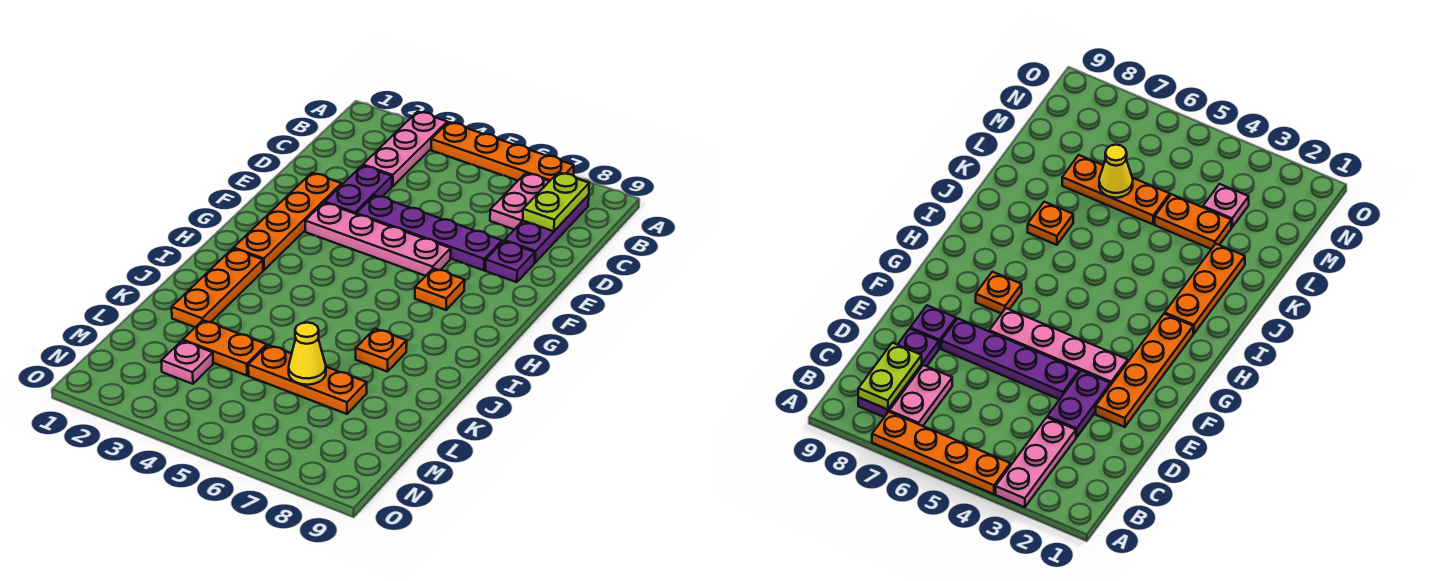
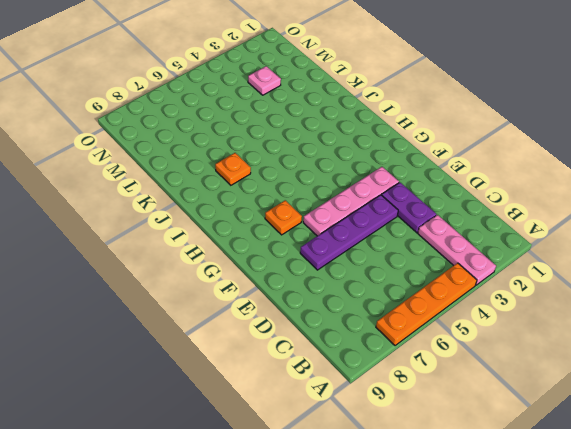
none -> pink plate B7:C7 level 1
none -> purple plate B8:D8 level 1
none -> orange plate E2:H2 level 1

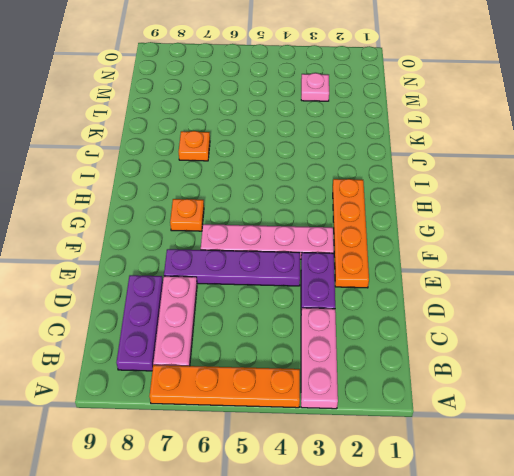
pink plate B7:D7 level 1 -> pink plate B7:C7 level 1
none -> purple plate E8 level 1
none -> orange plate I2:K2 level 1
none -> orange plate L3:L4 level 1

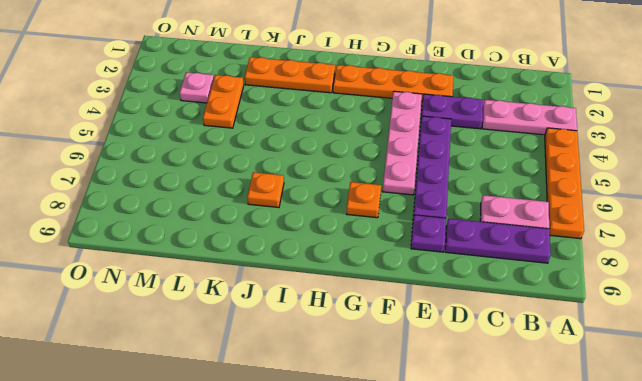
none -> orange plate L5:L7 level 1
none -> lime plate B8:C8 level 2
none -> yellow cone L6 level 2

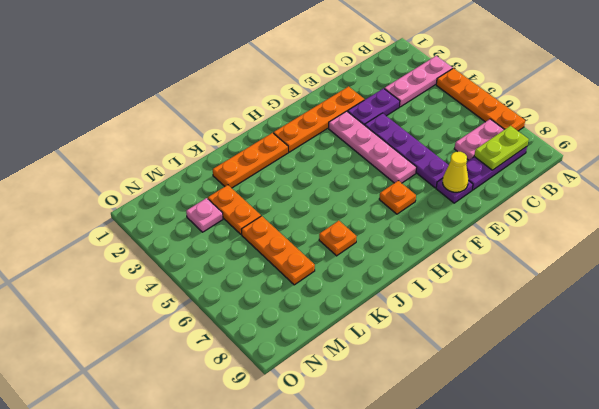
yellow cone E8 level 2 -> yellow cone L6 level 2

